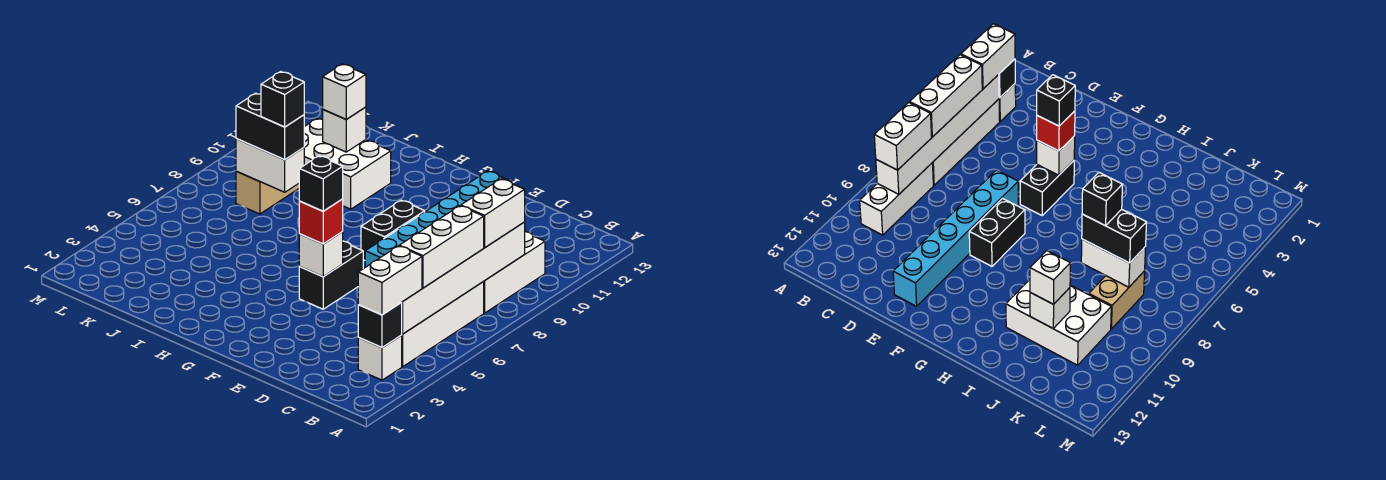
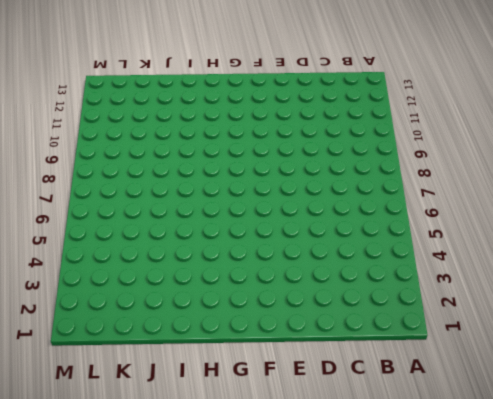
none -> white brick B3 level 1
none -> white brick B4:B7 level 1
none -> white brick B8:B10 level 1

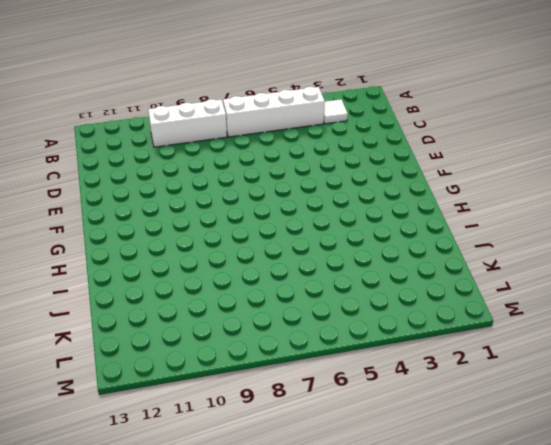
white tile B3 level 1 -> white brick B3 level 1
none -> cyan brick E7:E12 level 1
none -> black brick F5:F6 level 1
none -> black brick F8:F9 level 1

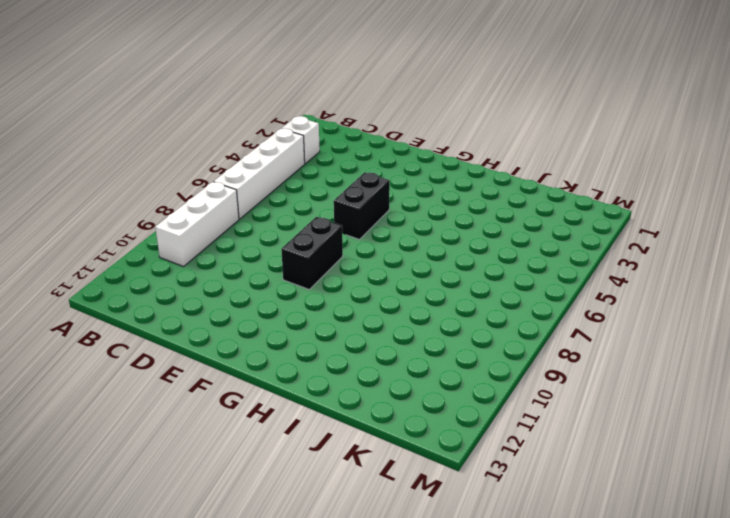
none -> cyan brick E7:E12 level 1
none -> white brick I10:K11 level 1
none -> tan brick K8:K9 level 1

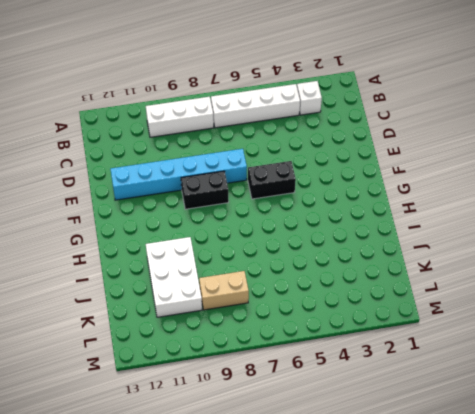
none -> black brick B3 level 2
none -> white brick B4:B9 level 2
none -> white brick F5 level 2

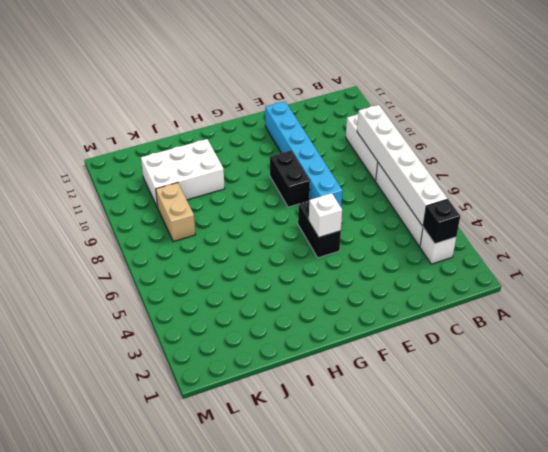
none -> white brick J8:K8 level 2
none -> white brick J11 level 2
none -> white brick B3:B4 level 3

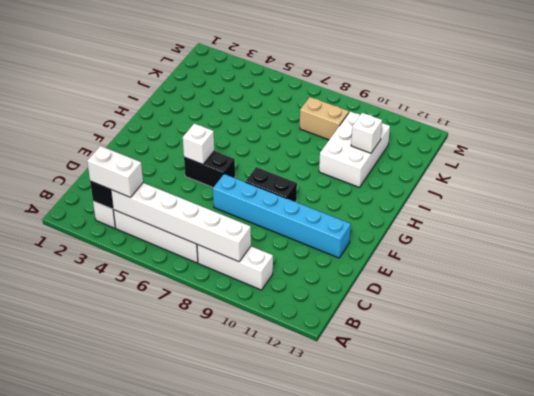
none -> white brick J8:K8 level 2
none -> white brick B5:B7 level 3
none -> white brick B8:B9 level 3

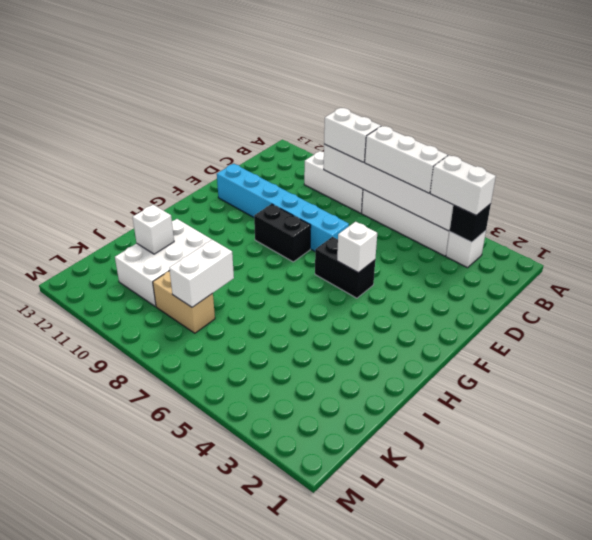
none -> red brick F5 level 3
none -> black brick J8:K8 level 3
none -> white brick J11 level 3

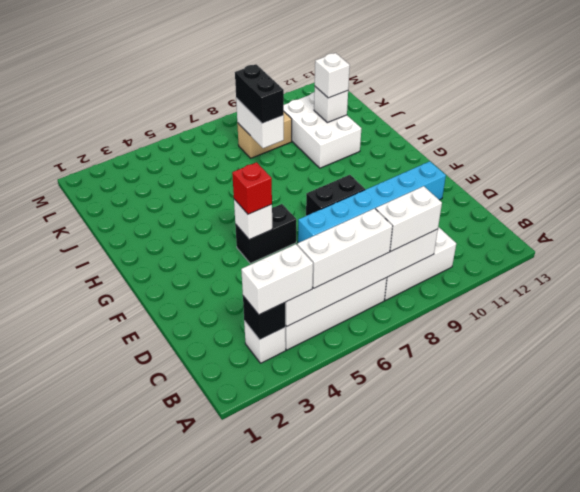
none -> black brick F5 level 4
none -> black brick J8 level 4

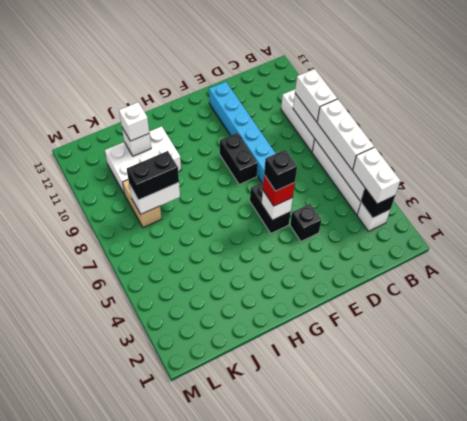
black brick E4 level 1 -> black brick J8 level 4

